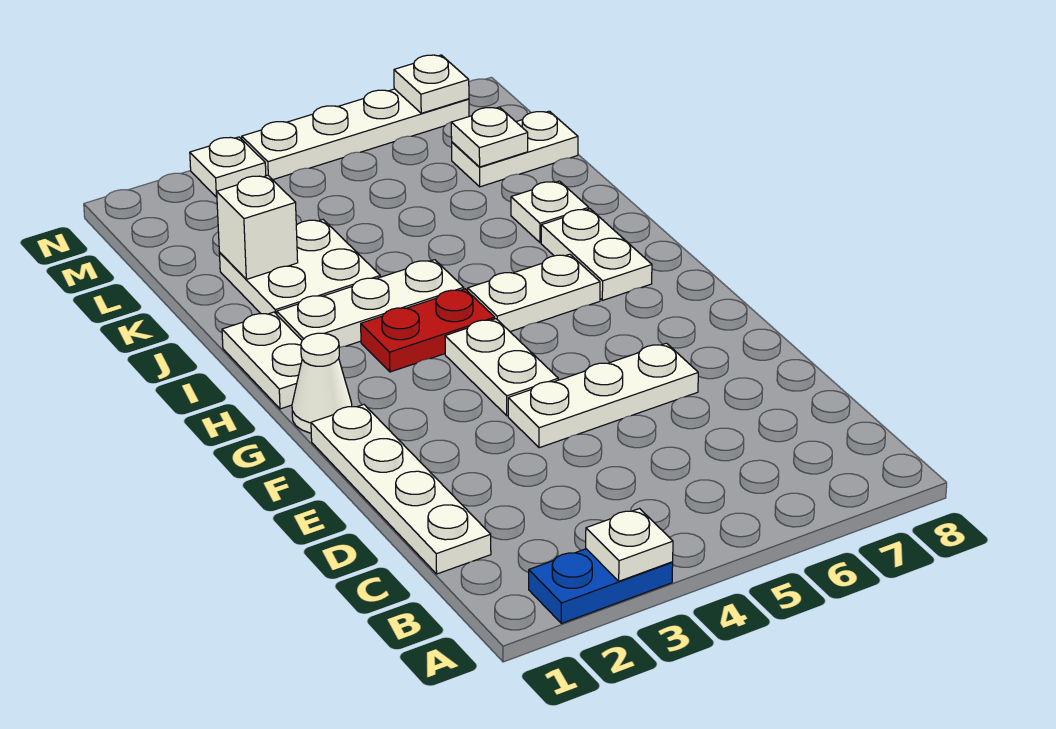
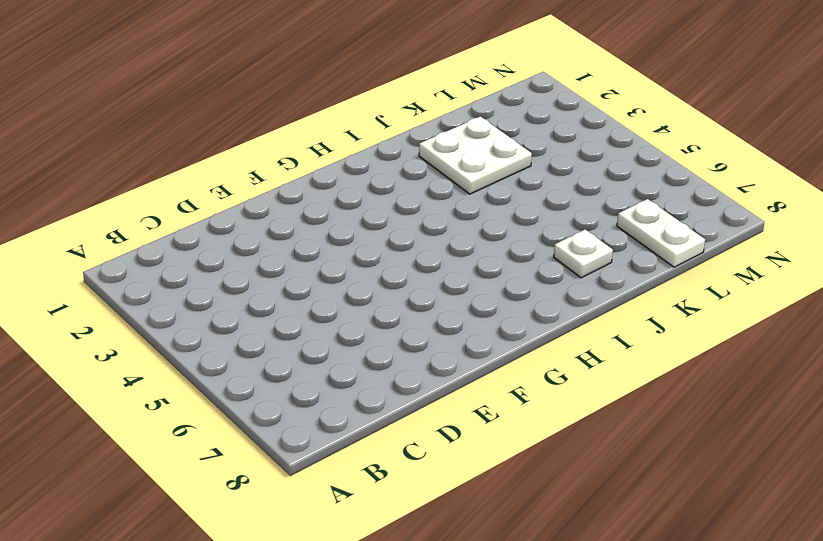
none -> blue plate A2:A3 level 1
none -> white plate C1:F1 level 1
none -> white plate E4:E6 level 1

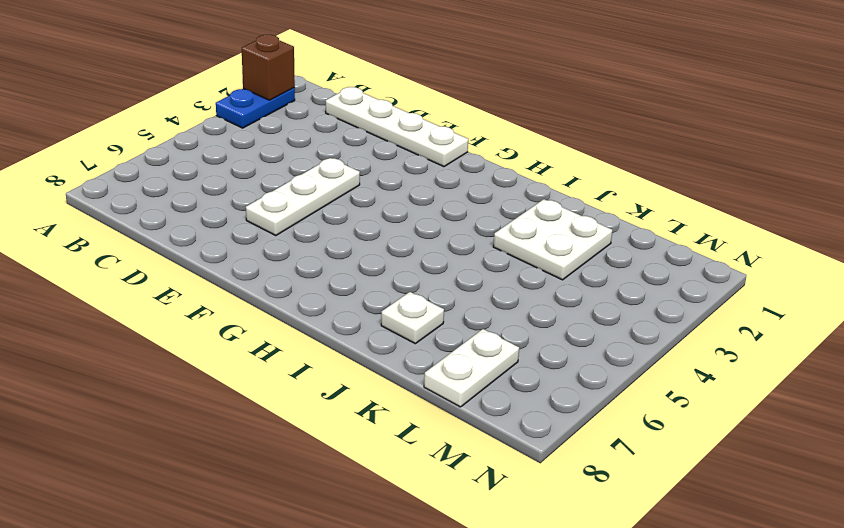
brown brick A2 level 2 -> none
none -> white plate F4:G4 level 1
none -> white cone G1 level 1
none -> white plate H1:I1 level 1

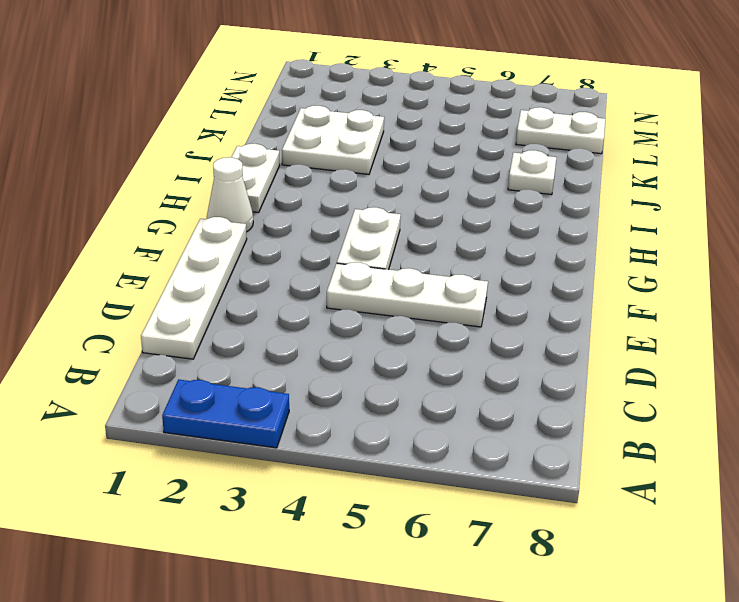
none -> red plate H3:H4 level 1
none -> white plate H5:H6 level 1
none -> white plate H7:I7 level 1

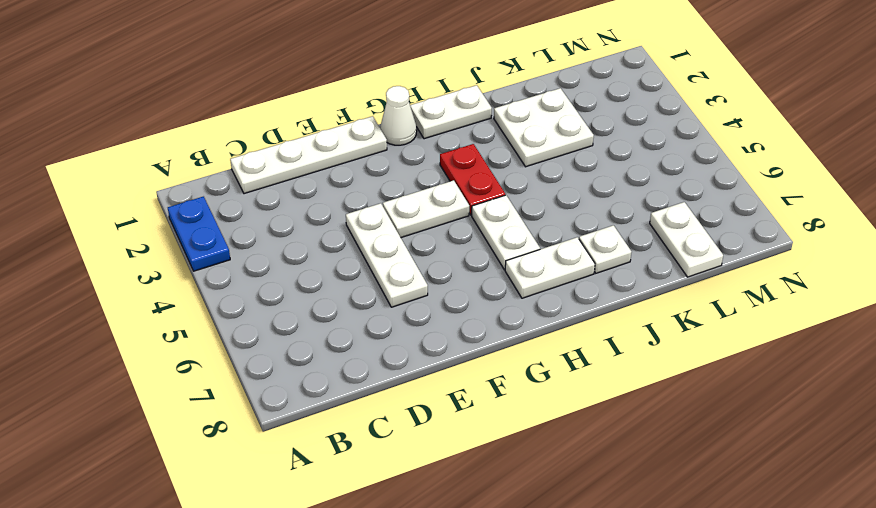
none -> white plate I2:I4 level 1
none -> white plate N3 level 1
none -> white plate N4:N7 level 1

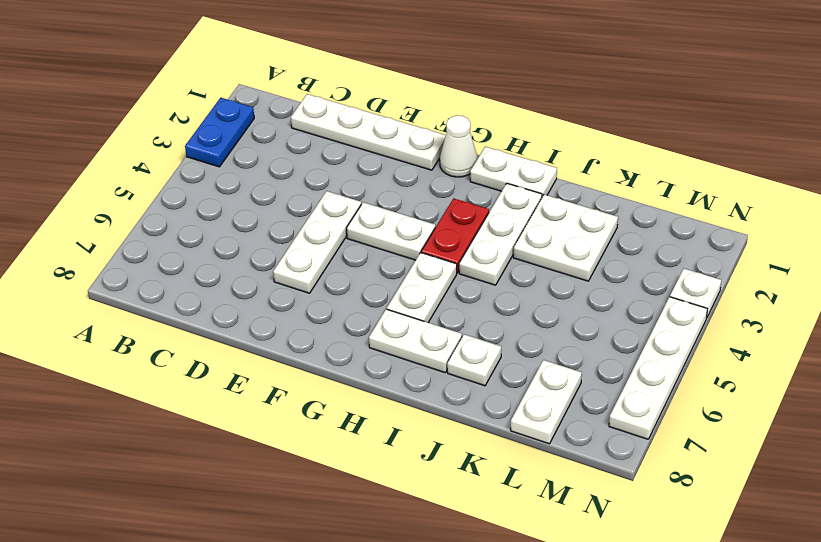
none -> white plate A3 level 2
none -> white brick K2 level 2
none -> white plate L7 level 2

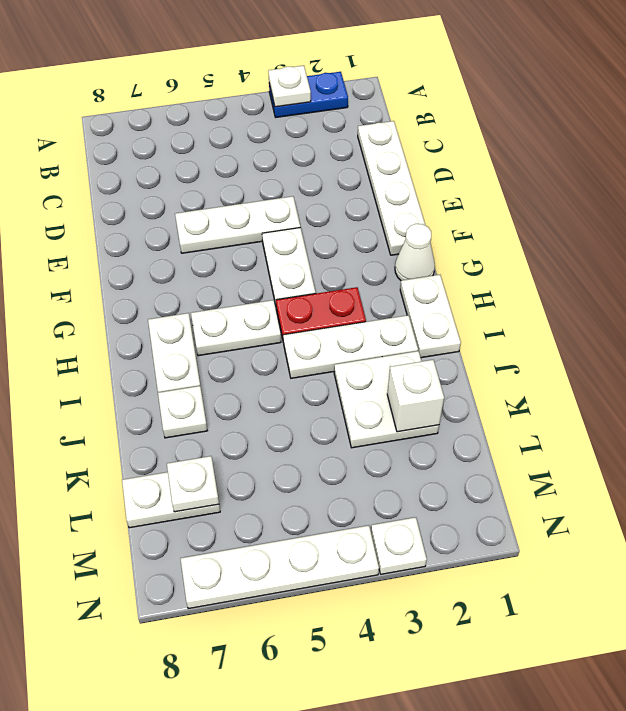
none -> white plate N7 level 2

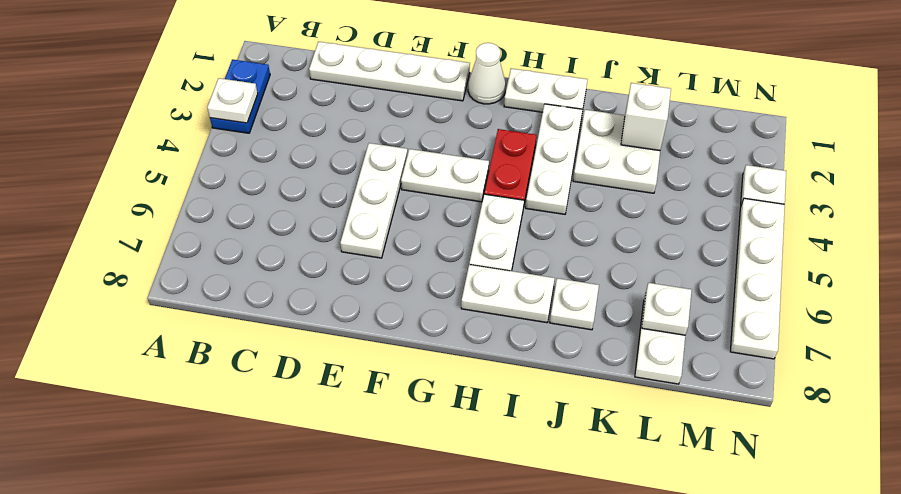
none -> white plate N7 level 2

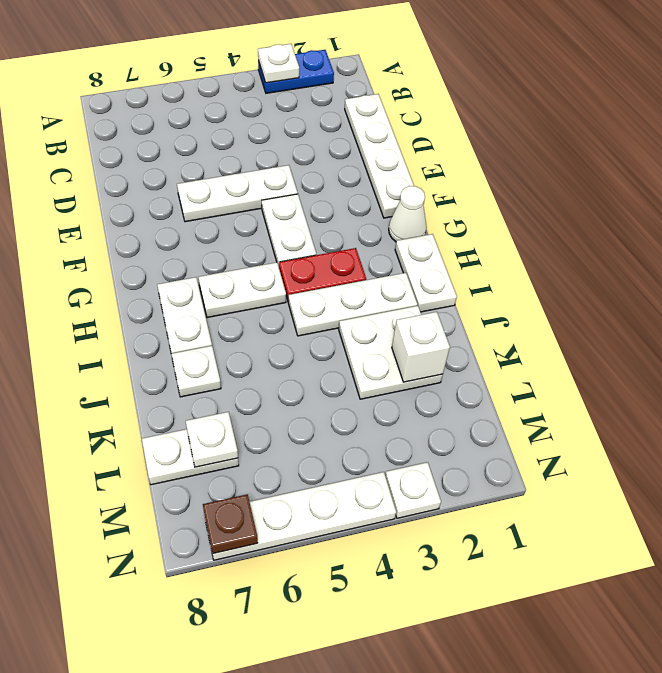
brown plate N7 level 2 -> white plate N7 level 2

